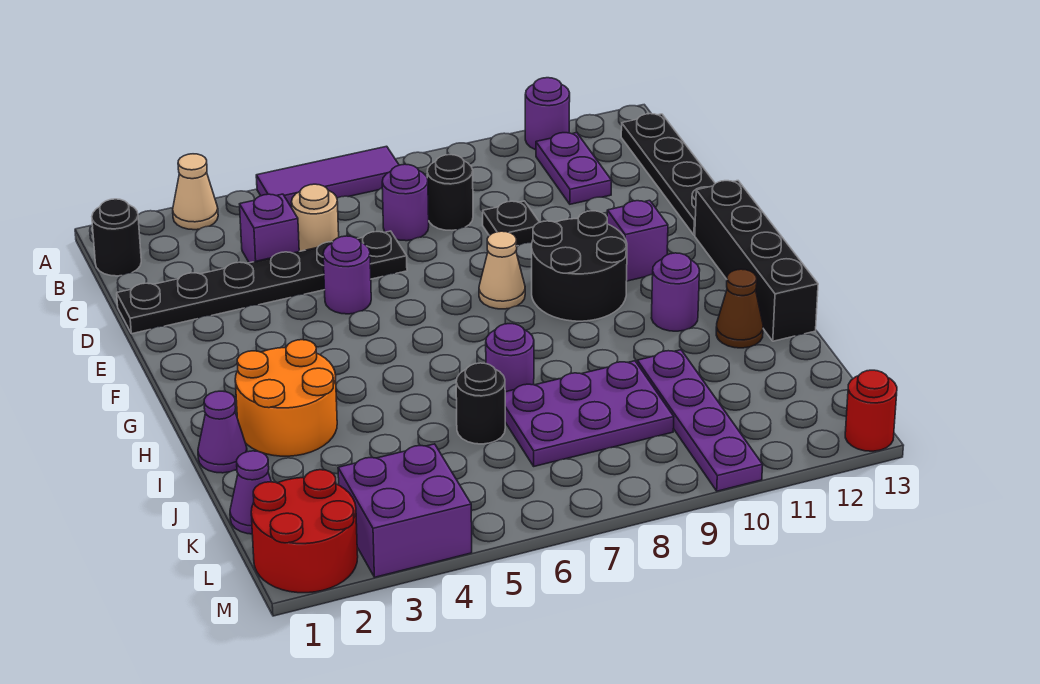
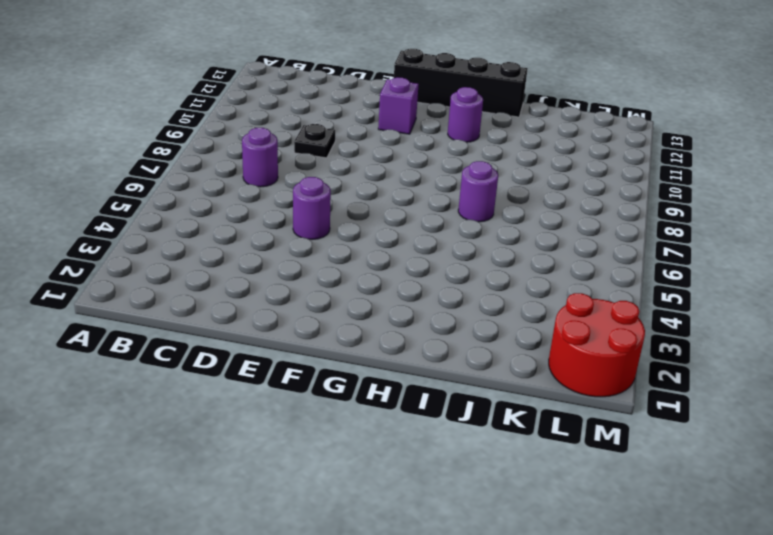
none -> tan cone A3 level 1
none -> purple tile A5:A7 level 1
none -> purple round brick A11 level 1

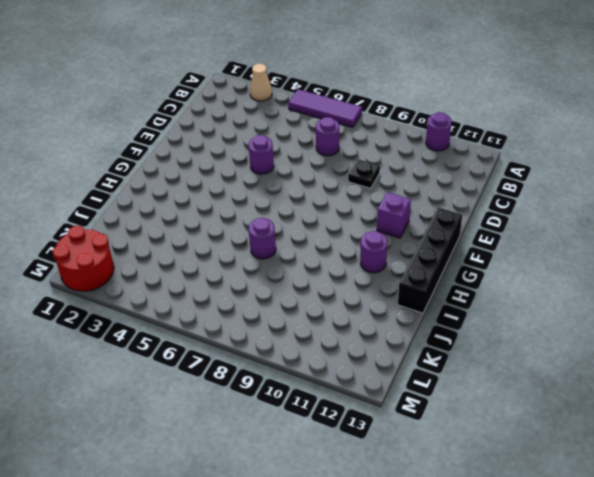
none -> black round brick B1 level 1
none -> purple plate B11:C11 level 1
none -> black plate B13:E13 level 1

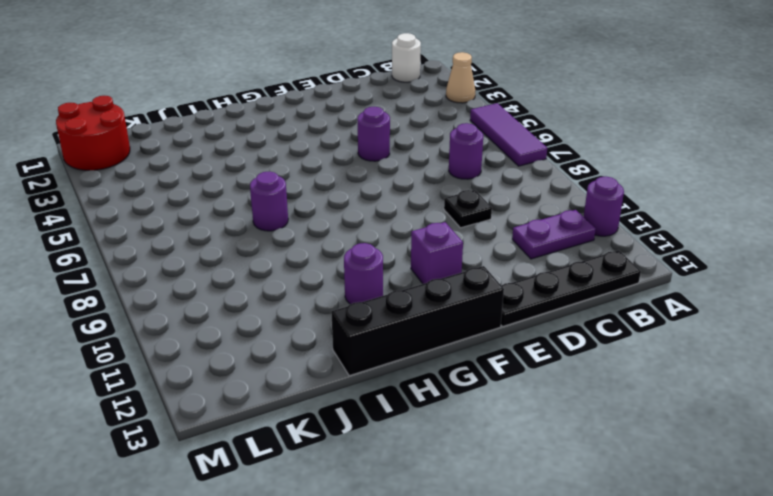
white round brick B1 level 1 -> black round brick B1 level 1
none -> purple brick C4 level 1
none -> tan round brick C5 level 1
none -> black round brick C8 level 1

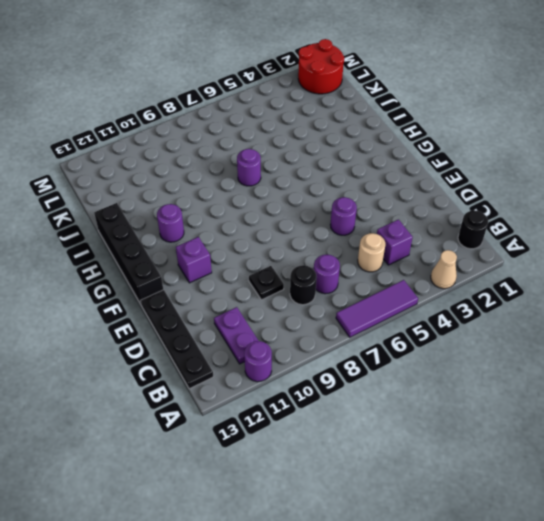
none -> black plate D1:D6 level 1
none -> tan cone F8 level 1
none -> black round brick F9:G10 level 1

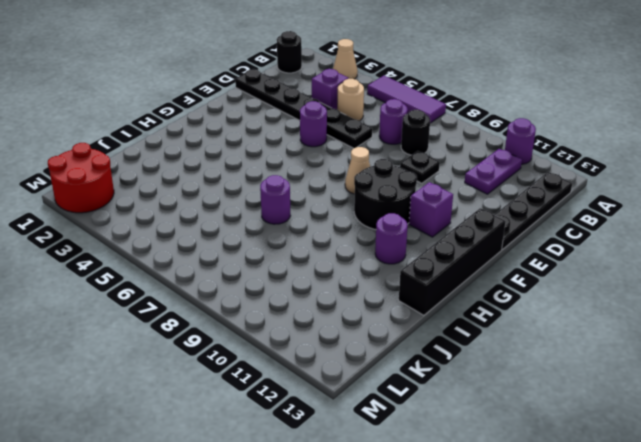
none -> orange round brick H2:I3 level 1
none -> purple cone I1 level 1
none -> brown cone I12 level 1

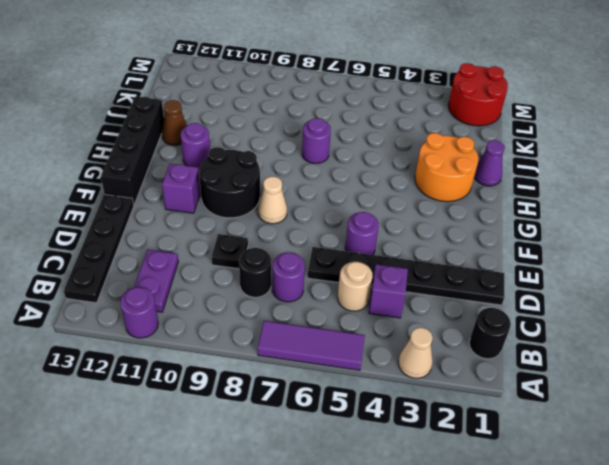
none -> black round brick J6 level 1
none -> purple plate J7:K9 level 1
none -> purple plate J10:M10 level 1

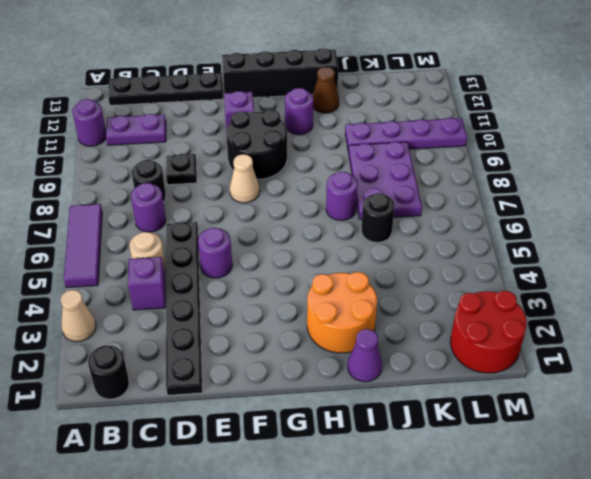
none -> purple cone K1 level 1
none -> purple brick L3:M4 level 1
none -> red round brick M13 level 1

